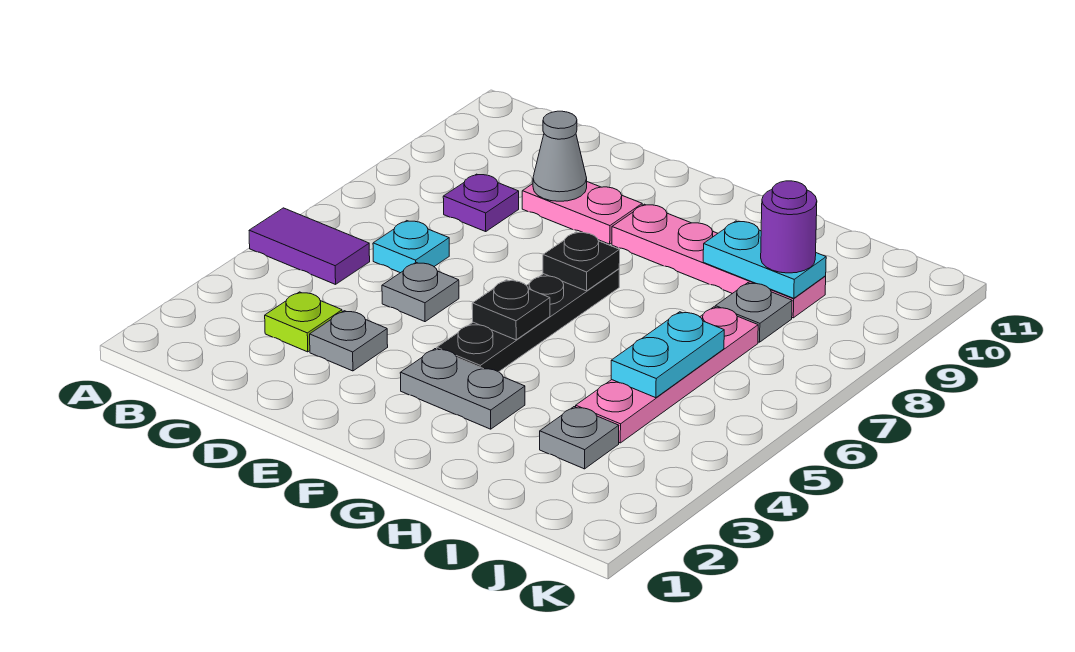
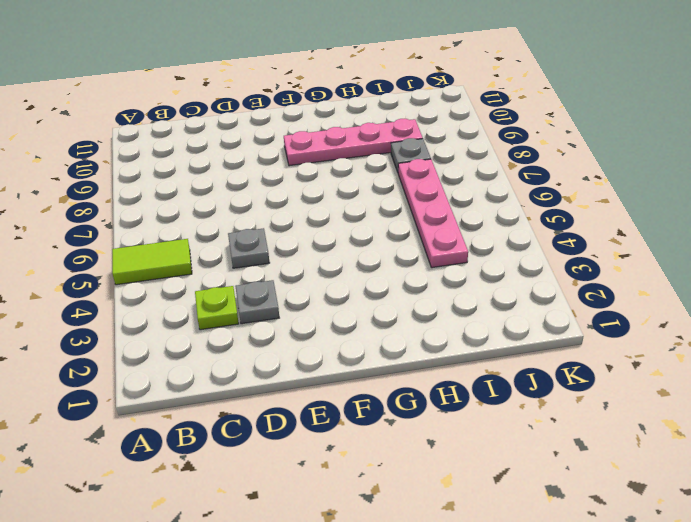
lime tile A5:B5 level 1 -> purple tile A5:B5 level 1
none -> cyan plate C6 level 1
none -> purple plate C8 level 1
none -> pink plate D9:E9 level 1

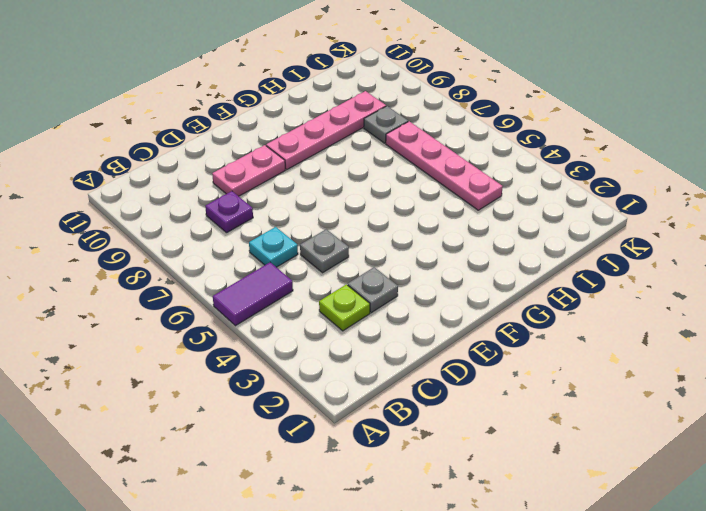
none -> grey plate F3:G3 level 1
none -> black plate F4:F7 level 1
none -> grey plate I3 level 1

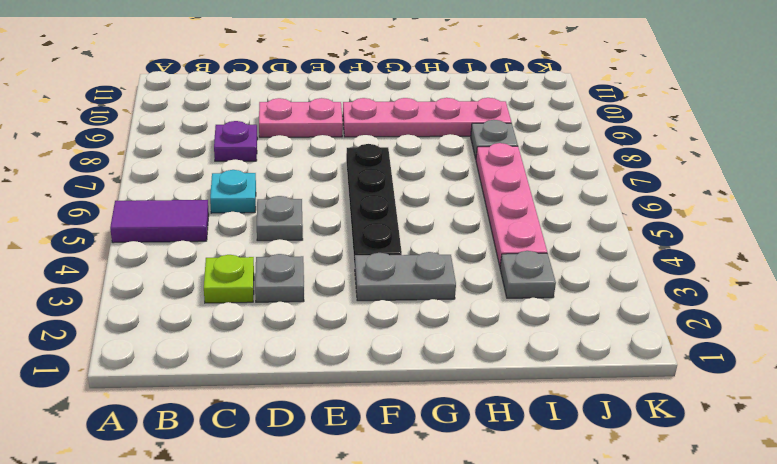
none -> grey cone D9 level 2
none -> black plate F5 level 2
none -> black plate F7 level 2

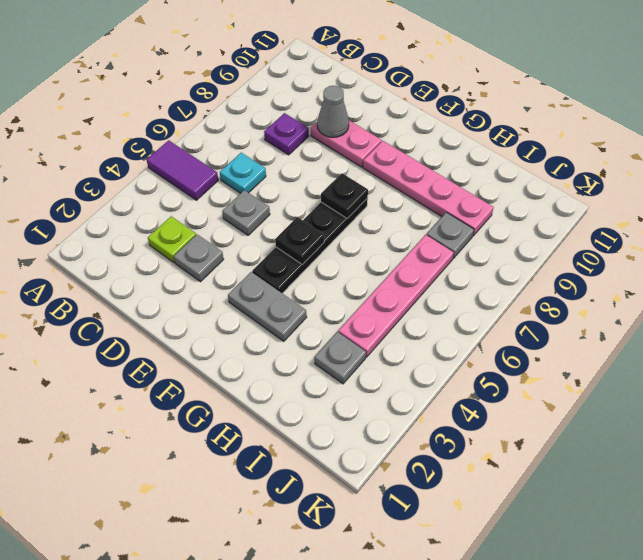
none -> cyan plate H9:I9 level 2
none -> cyan plate I5:I6 level 2
none -> purple round brick I9 level 3

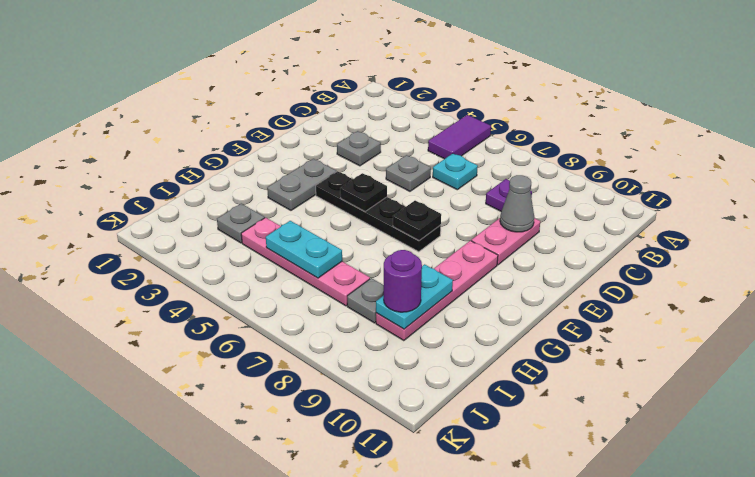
none -> lime plate C3 level 1

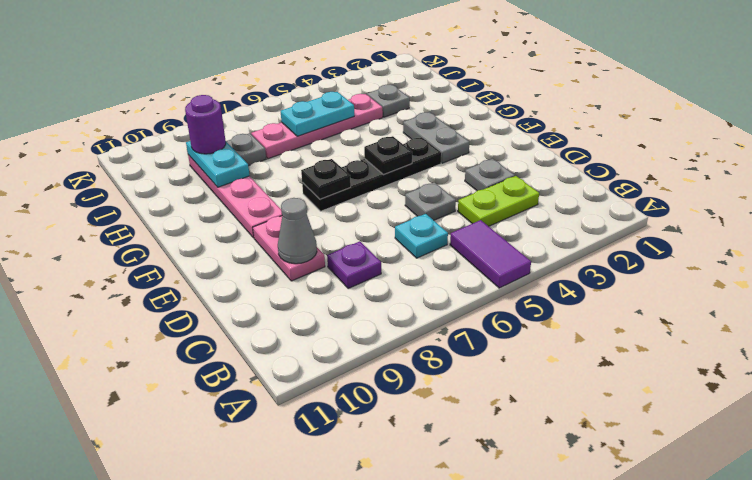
lime plate C3:C4 level 1 -> lime plate C3 level 1

